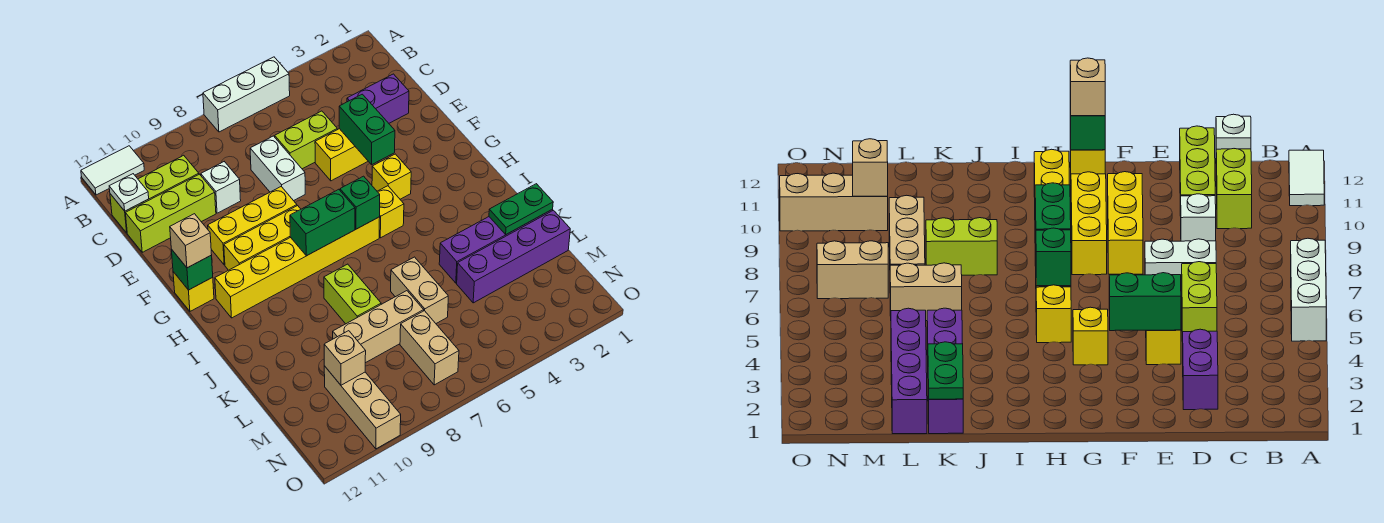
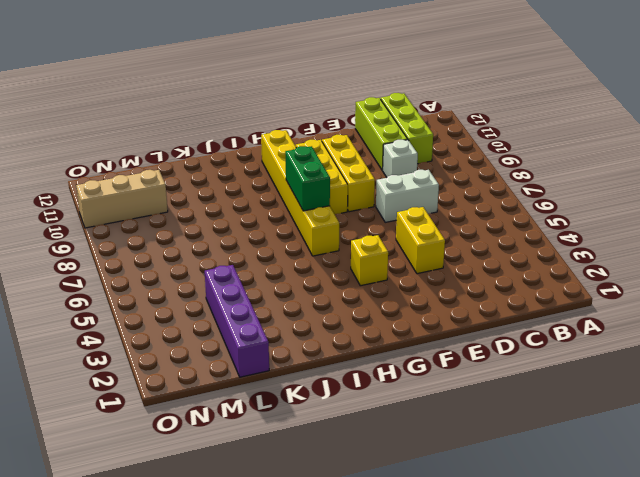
none -> white brick A5:A7 level 1
none -> white tile A11:A12 level 1
none -> purple brick D2:D3 level 1
none -> lime brick D5:D6 level 1

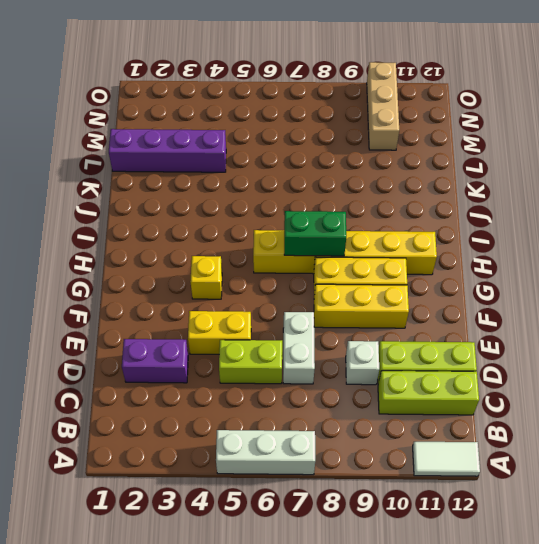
none -> yellow brick G12 level 1
none -> yellow brick H5 level 1
none -> lime brick J8:K8 level 1
none -> purple brick K1:K4 level 1

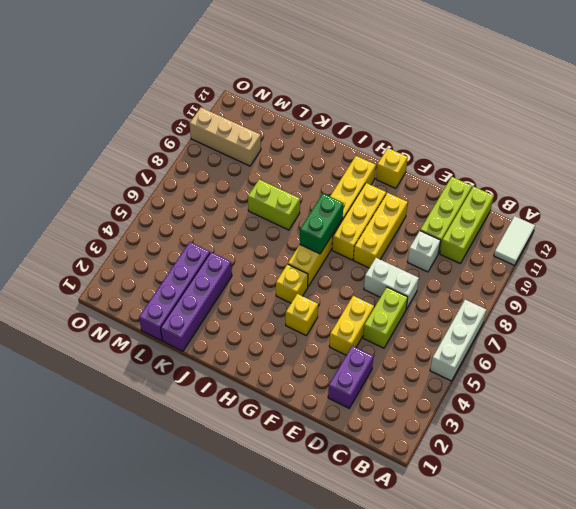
none -> tan brick K6:L6 level 1
none -> tan brick L7:L9 level 1
none -> tan brick M7:N7 level 1
none -> white plate C12 level 2

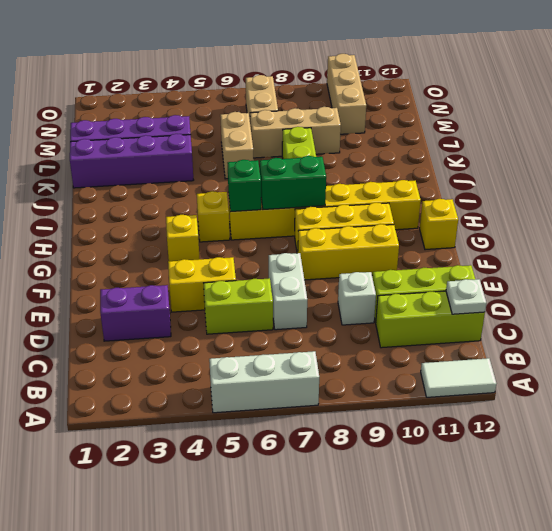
none -> green brick E4:F4 level 2
none -> green brick G12 level 2
none -> green plate K1:K2 level 2
none -> tan brick M10 level 2

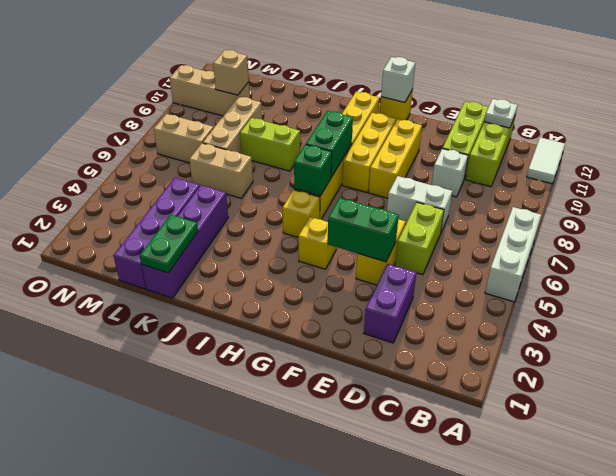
white brick G12 level 2 -> green brick G12 level 2
none -> tan brick G12 level 3

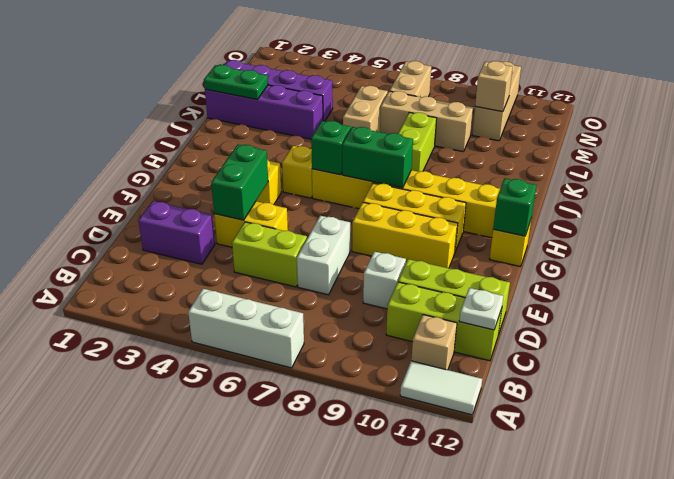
tan brick B11 level 1 -> tan brick G12 level 3

